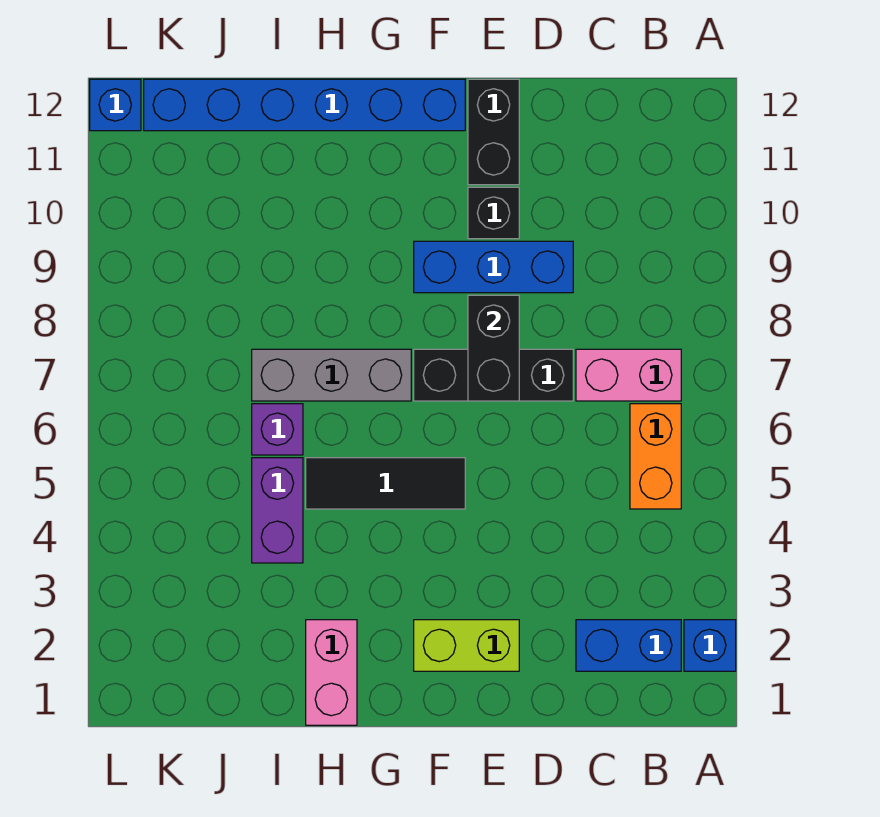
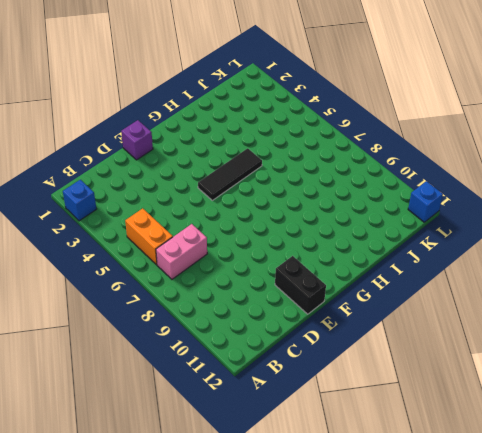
purple brick E1 level 1 -> purple brick I6 level 1
none -> blue brick B2:C2 level 1
none -> black brick D7:F7 level 1
none -> blue brick D9:F9 level 1

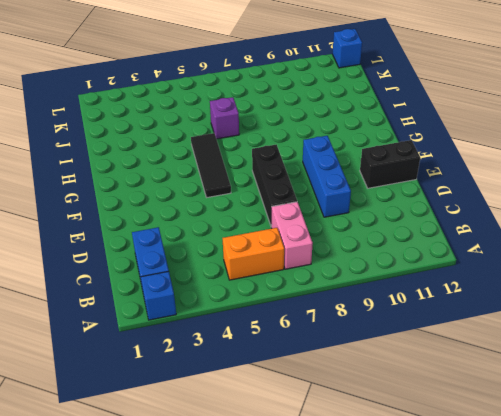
none -> lime brick E2:F2 level 1
none -> black brick E10 level 1
none -> blue brick F12:K12 level 1

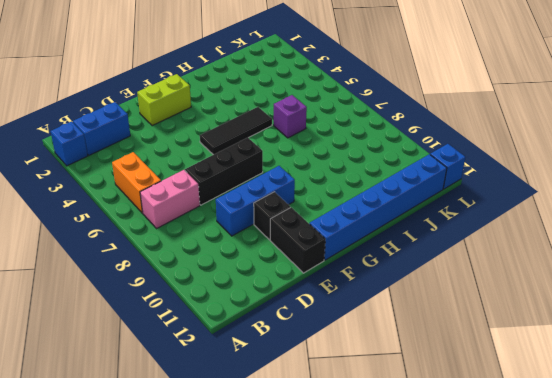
none -> grey brick G7:I7 level 1
none -> pink brick H1:H2 level 1
none -> purple brick I4:I5 level 1

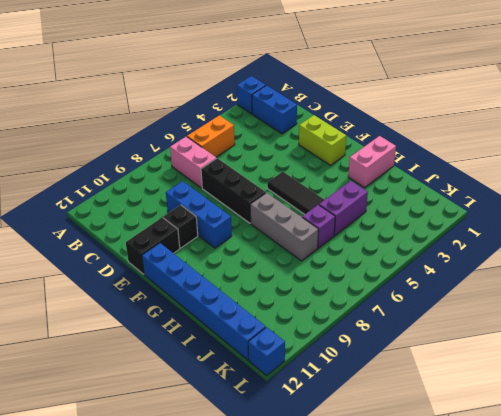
none -> black brick E7:E8 level 2

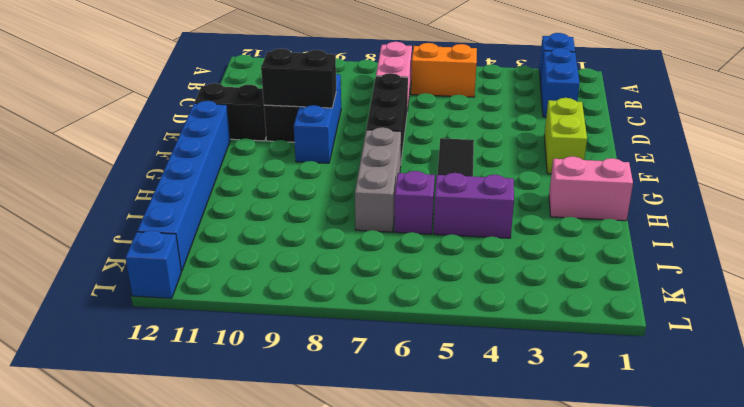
black brick E9:E10 level 2 -> black brick E7:E8 level 2

